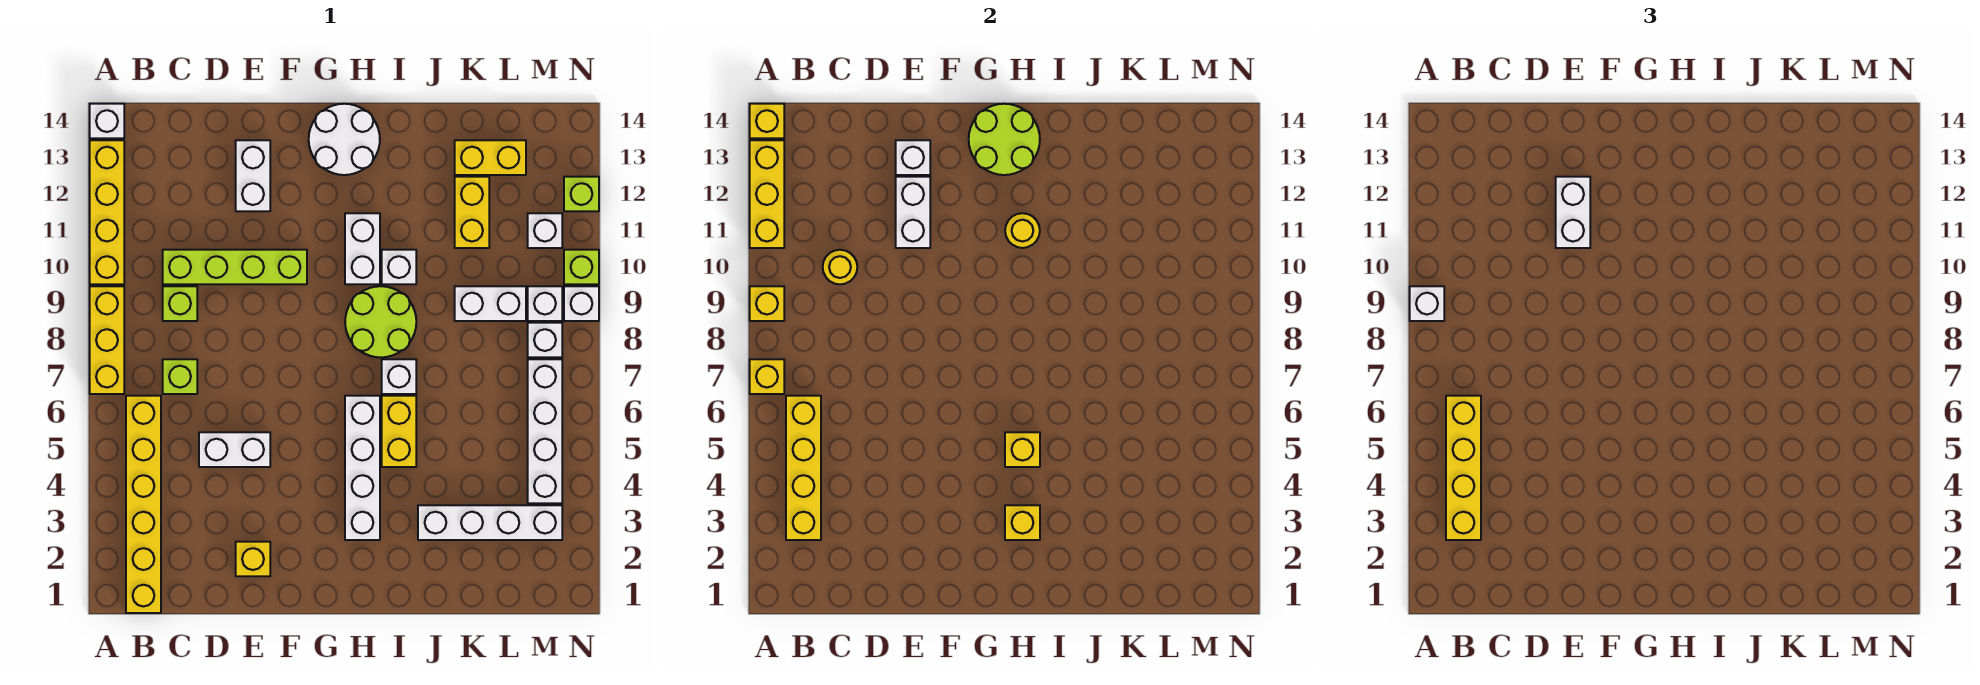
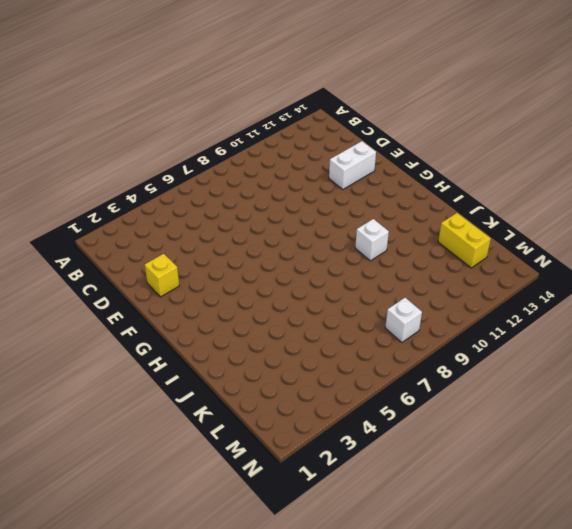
none -> yellow brick A7:A9 level 1
none -> yellow brick A10:A13 level 1
none -> white brick A14 level 1
none -> yellow brick B1:B6 level 1

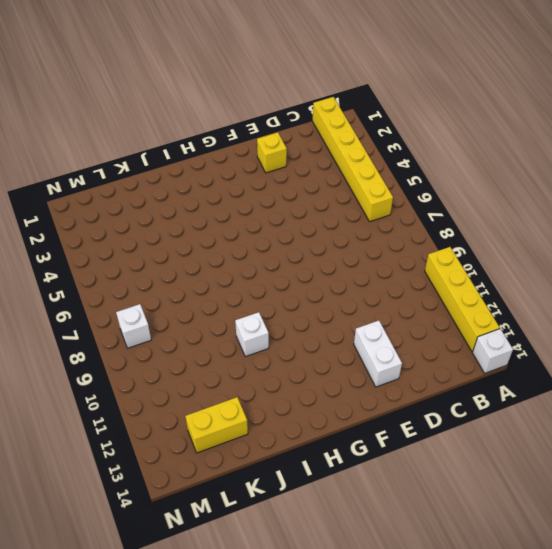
none -> yellow brick A7:A9 level 1
none -> lime brick C7 level 1
none -> lime brick C9 level 1
none -> lime brick C10:F10 level 1

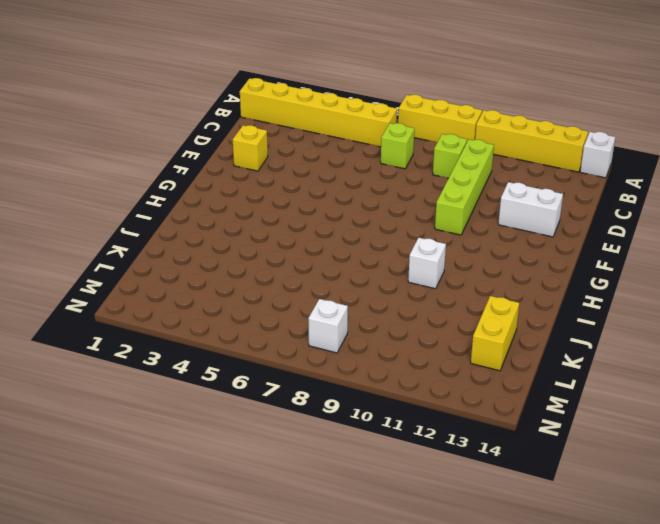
none -> white brick D5:E5 level 1
none -> white round brick G13:H14 level 1
none -> white brick H3:H6 level 1
none -> lime round brick H8:I9 level 1

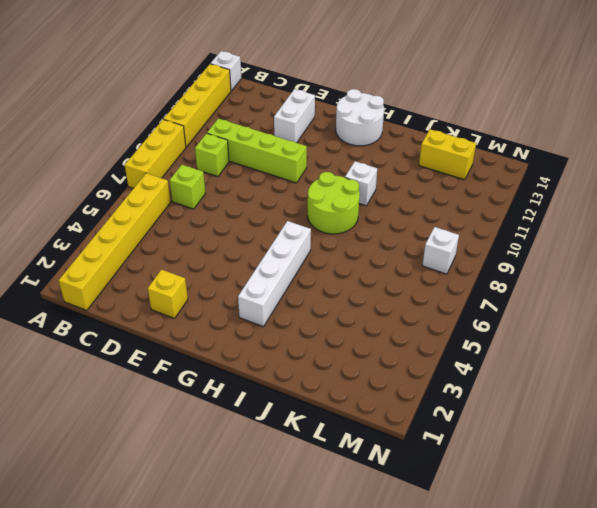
none -> white brick D5:E5 level 1
none -> white brick H10:H11 level 1
none -> yellow brick I5:I6 level 1
none -> white brick I7 level 1

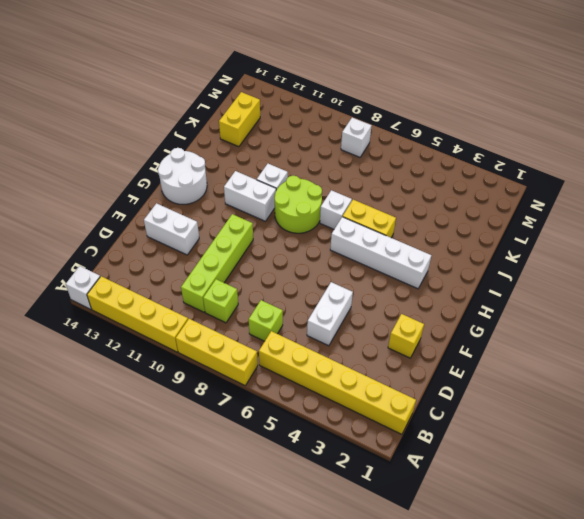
none -> white brick J3:M3 level 1
none -> white brick K9:L9 level 1
none -> yellow brick K11:K12 level 1
none -> white brick M4:M7 level 1

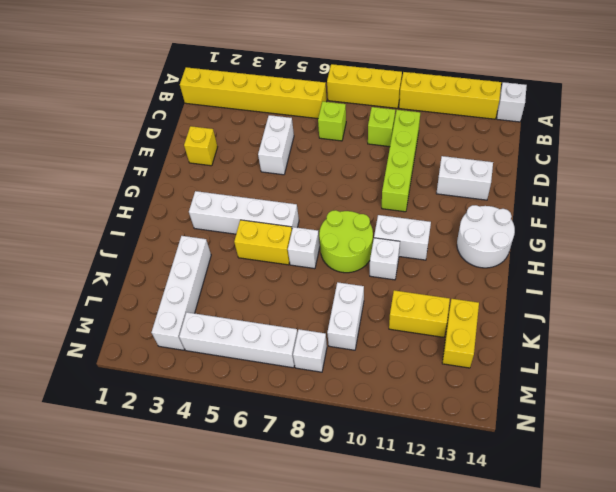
none -> white brick M9 level 1
none -> white brick M11 level 1
none -> white brick N9 level 1
none -> lime brick N10 level 1

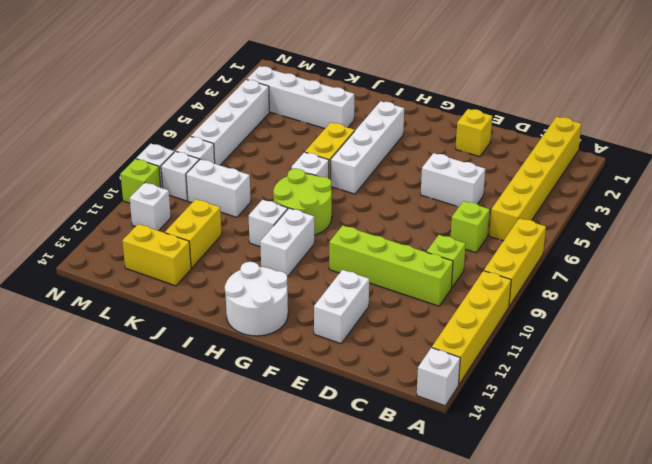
none -> lime brick N12 level 1
none -> yellow brick A7 level 2
none -> yellow brick A9 level 2
none -> yellow brick A11:A13 level 2

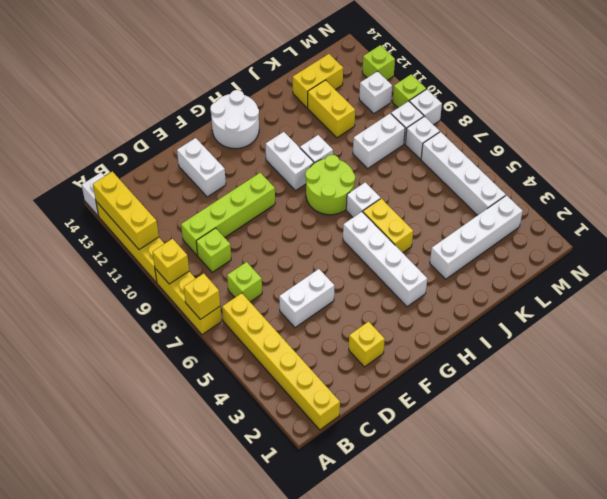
none -> yellow brick A14 level 2
none -> yellow brick B3:B6 level 2
none -> yellow round brick C10 level 2
none -> white brick E11:E12 level 2

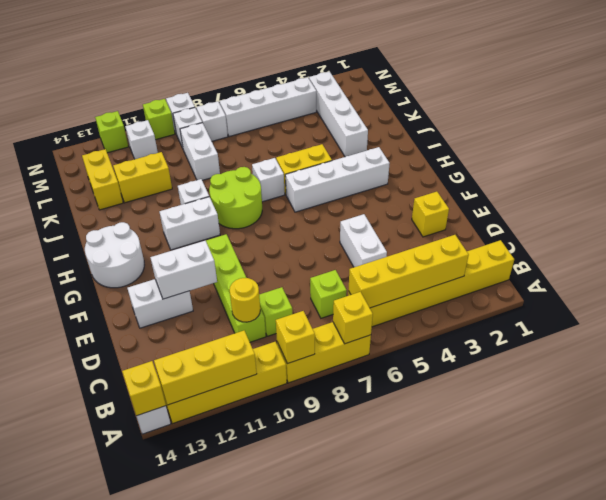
none -> white brick E13 level 2
none -> lime round brick G13:H14 level 2
none -> yellow brick H3 level 2
none -> yellow brick H5 level 2

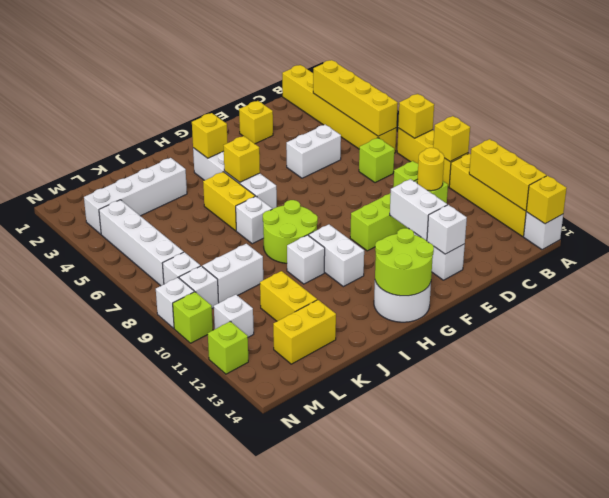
none -> yellow round brick H11 level 2
none -> white brick A9 level 3
none -> yellow brick B3:B6 level 3
none -> white brick E11:E12 level 3

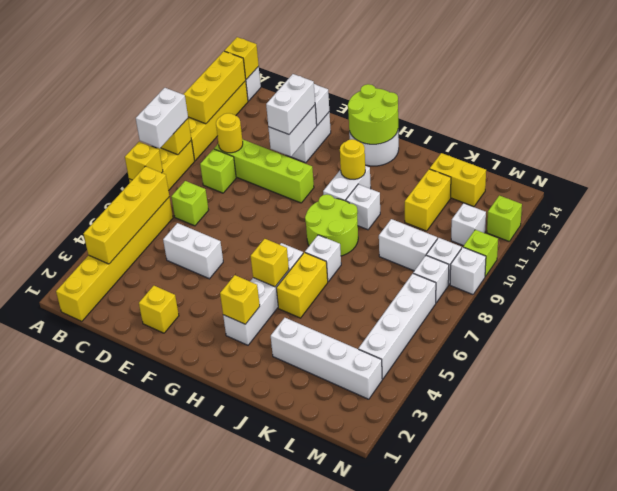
white brick A8:A9 level 3 -> white brick A9 level 3
none -> yellow brick B3:B6 level 3

